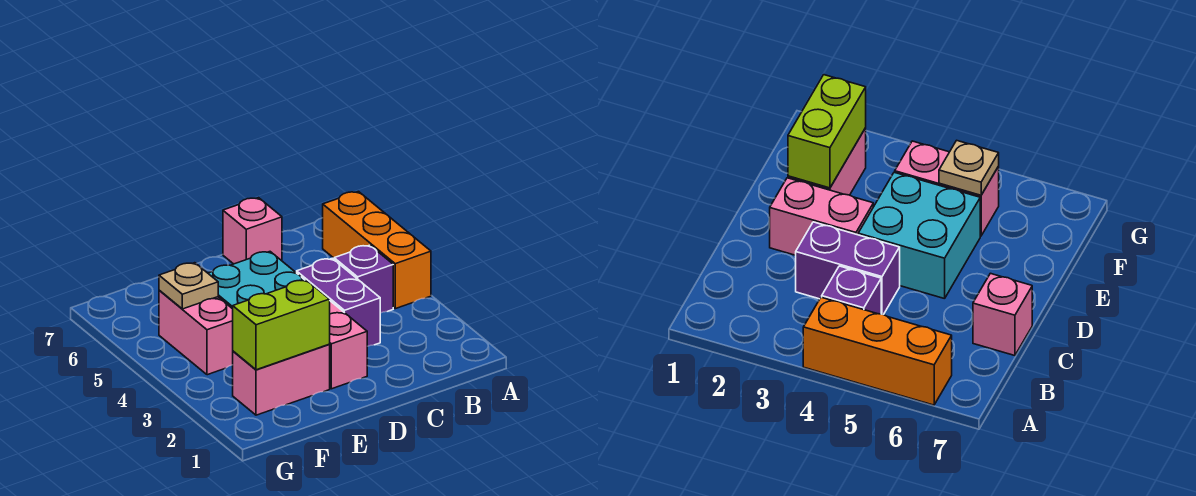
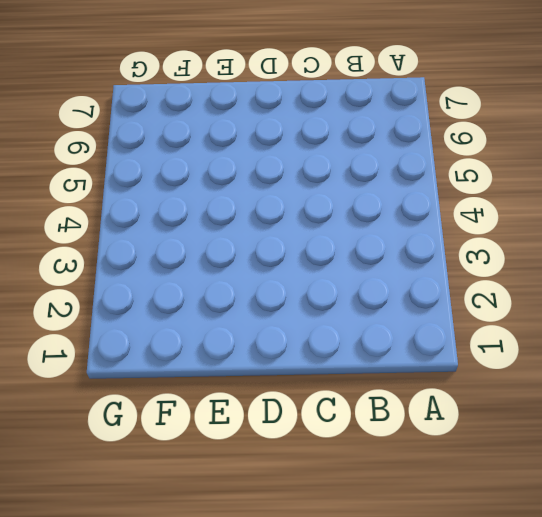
none -> orange brick A4:A6 level 1
none -> purple brick B4 level 1

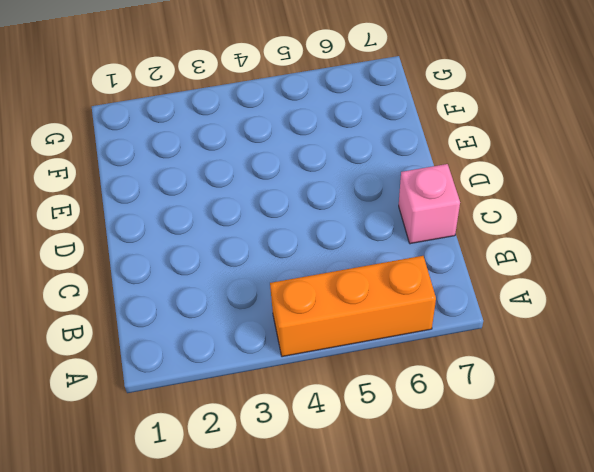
none -> purple brick B4 level 1
none -> purple brick C3:C4 level 1

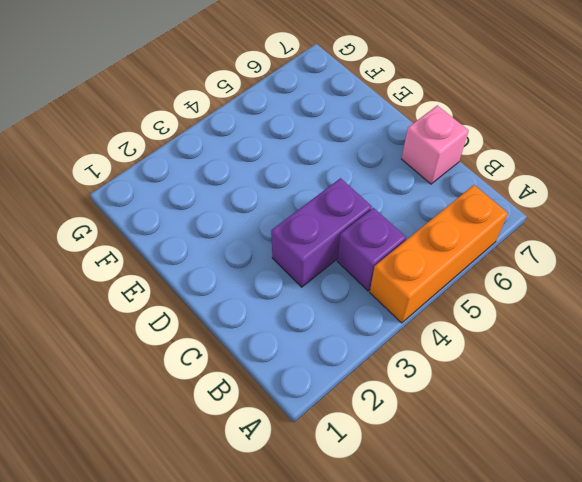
none -> pink brick D2:D3 level 1
none -> cyan brick D4:E5 level 1

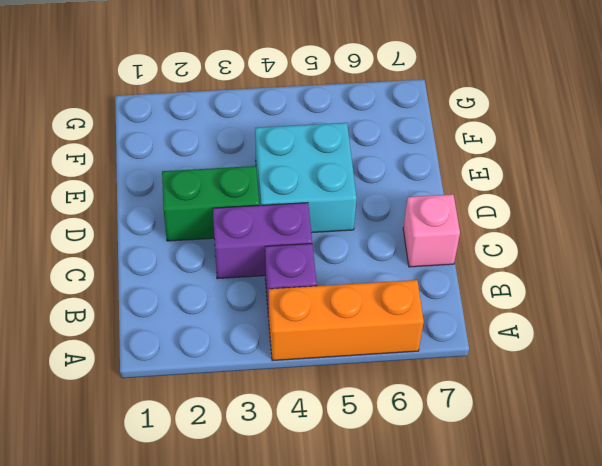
green brick D2:D3 level 1 -> pink brick D2:D3 level 1
none -> pink brick E2:F2 level 1
none -> pink brick F4:F5 level 1

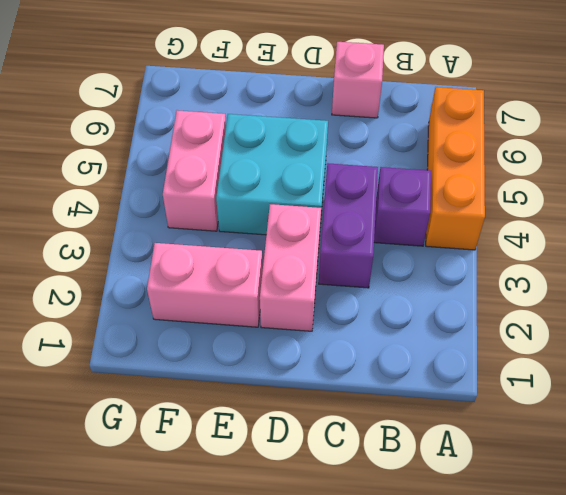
none -> lime brick E2:F2 level 2
none -> tan plate F5 level 2

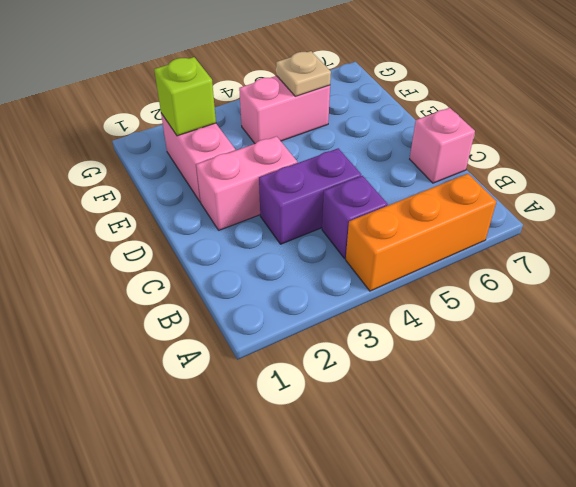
lime brick F2 level 2 -> lime brick E2:F2 level 2
none -> cyan brick D4:E5 level 1

